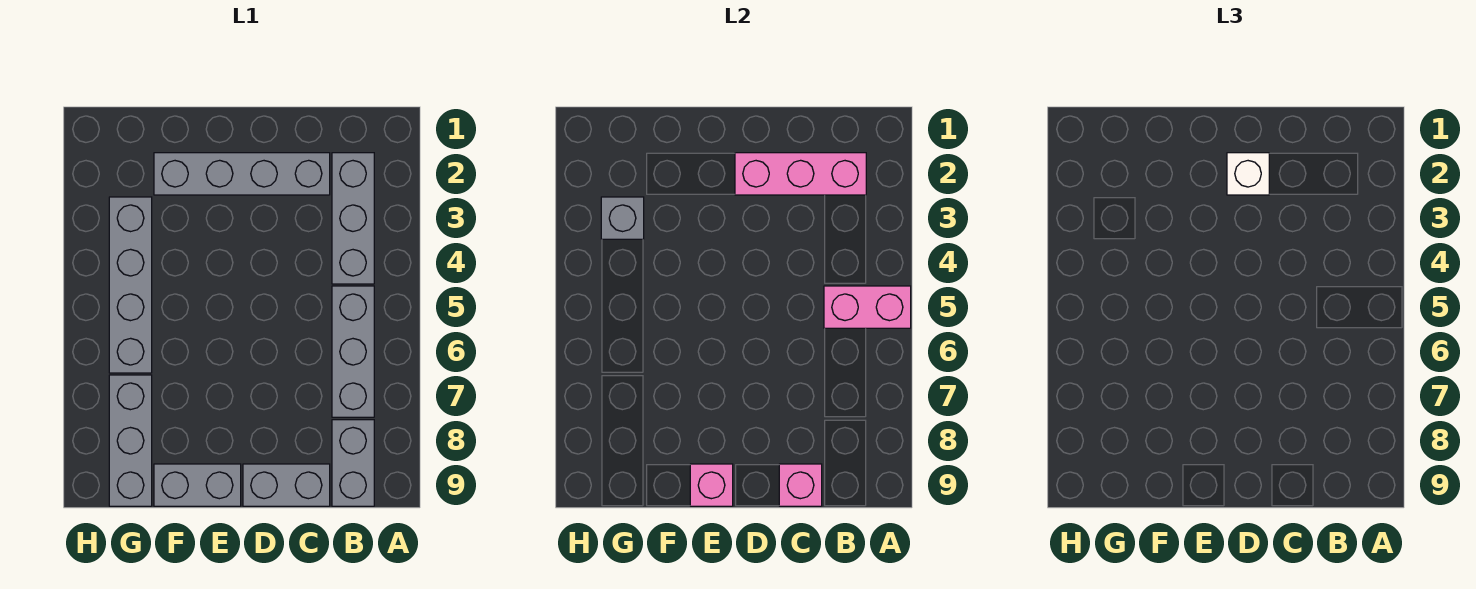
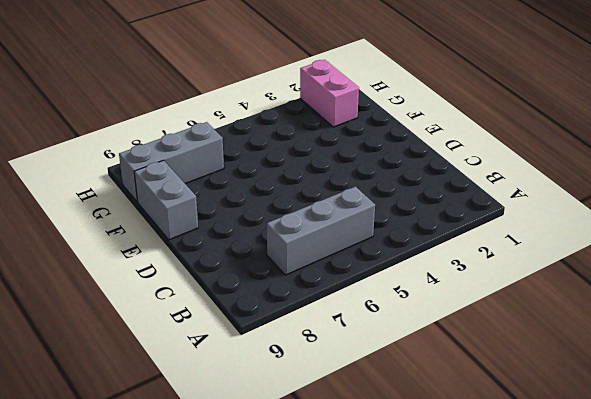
pink brick G2:H2 level 1 -> pink brick A5:B5 level 2
none -> grey brick B2:B4 level 1
none -> grey brick B8:B9 level 1
none -> grey brick C2:F2 level 1

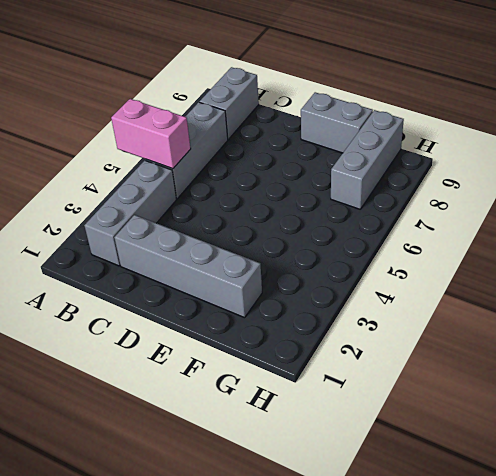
none -> grey brick C9:D9 level 1
none -> grey brick G3:G6 level 1
none -> pink brick B2:D2 level 2

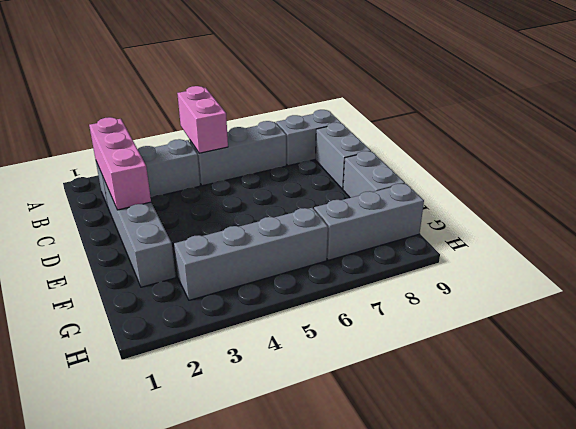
none -> pink brick C9 level 2
none -> pink brick E9 level 2
none -> grey brick G3 level 2

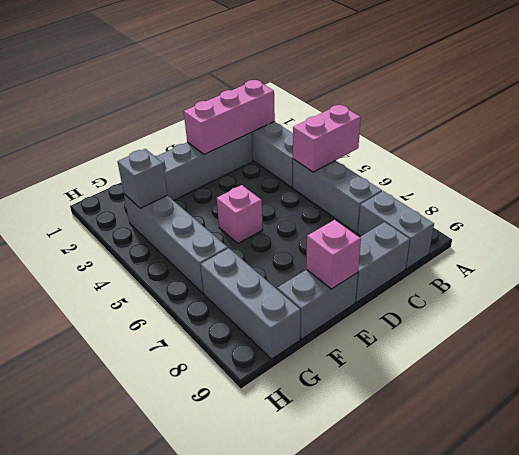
pink brick E5 level 1 -> pink brick C9 level 2
none -> white brick D2 level 3

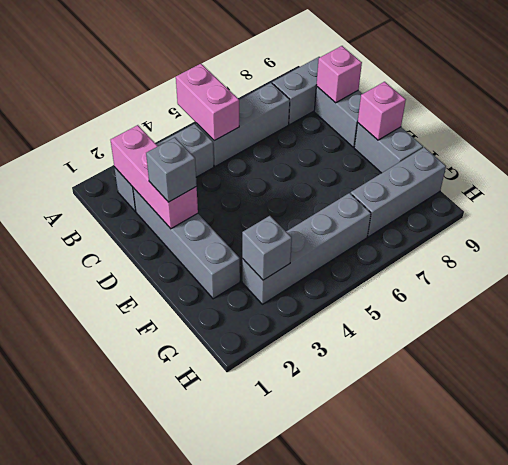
grey brick D2 level 3 -> white brick D2 level 3

